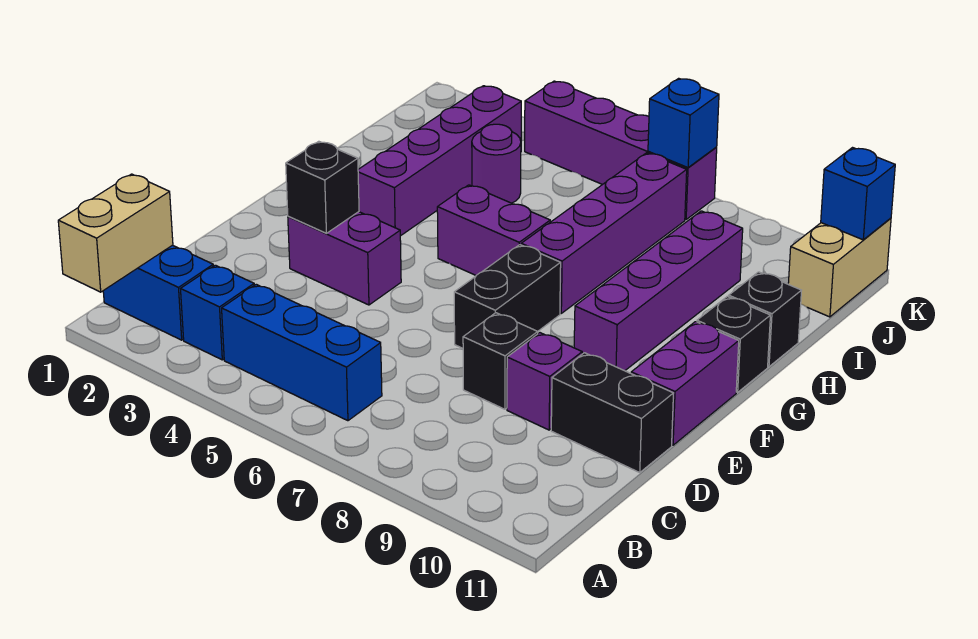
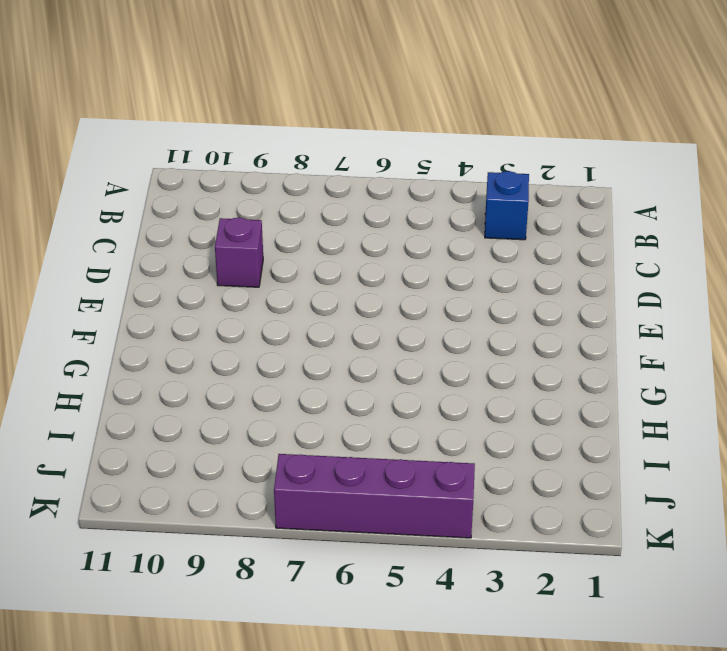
none -> blue brick B1:B2 level 1
none -> blue brick B4:B6 level 1
none -> black brick D8 level 1

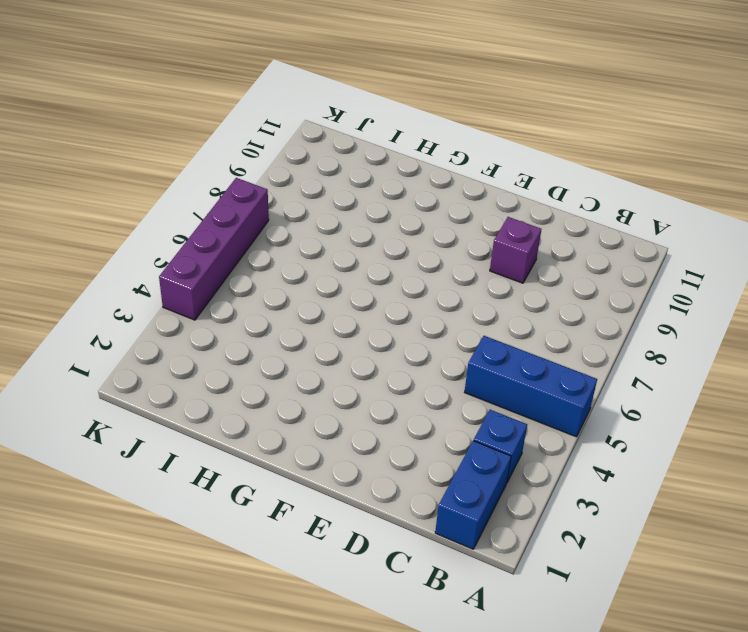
blue brick A5:C5 level 1 -> blue brick B4:B6 level 1
none -> black brick D8 level 1
none -> black brick D10:D11 level 1
none -> purple brick E3:E4 level 1

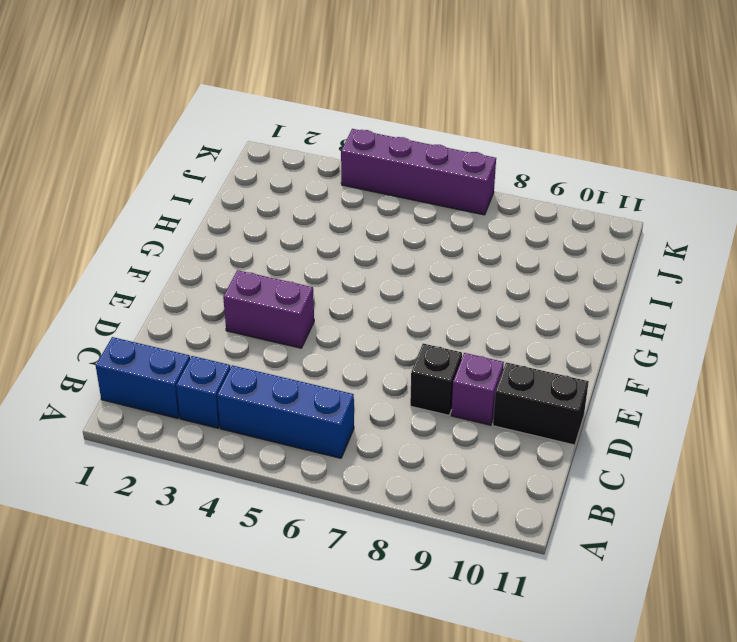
none -> black brick E7:F7 level 1
none -> purple brick E11:F11 level 1
none -> purple brick F9:I9 level 1

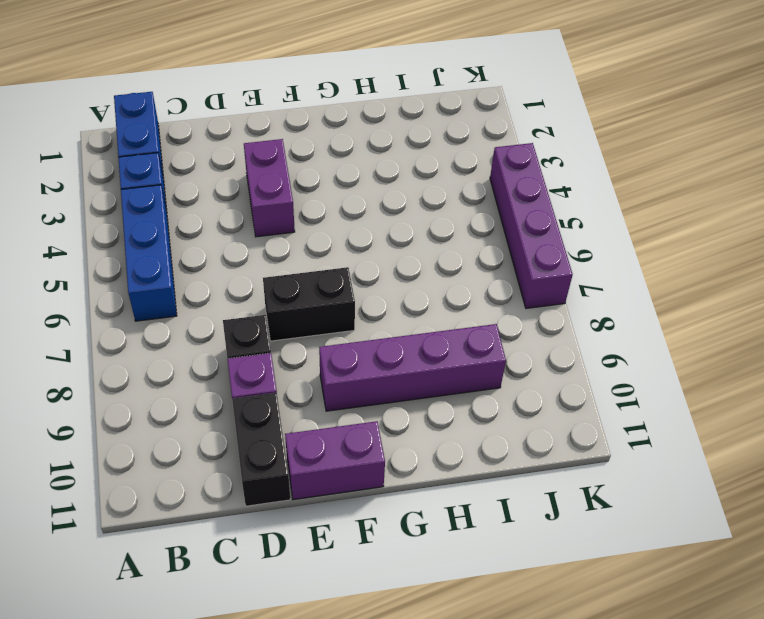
none -> purple brick G3:J3 level 1
none -> purple brick G5:G6 level 1
none -> purple brick G7:J7 level 1

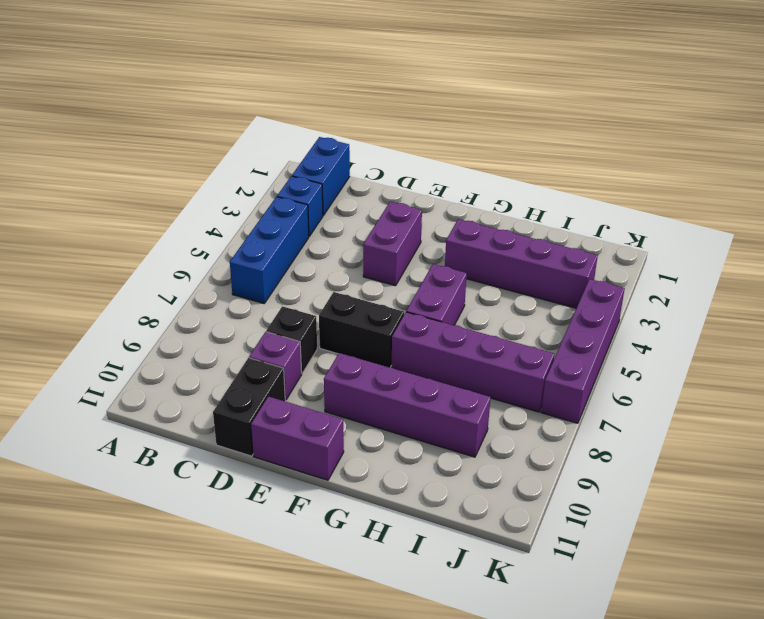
none -> black brick G11 level 1
none -> black brick H11 level 1
none -> purple round brick I4 level 1

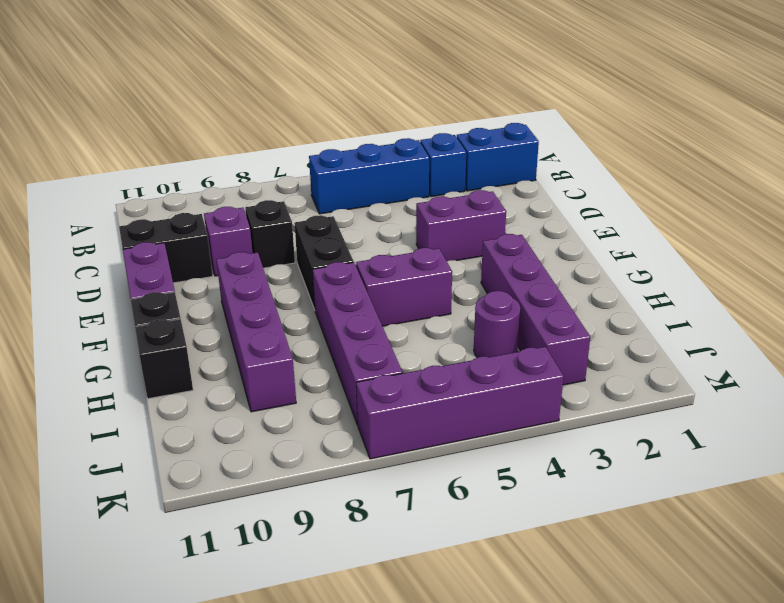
none -> tan brick J11:K11 level 1
none -> tan brick A1:B1 level 2
none -> black brick E3 level 2

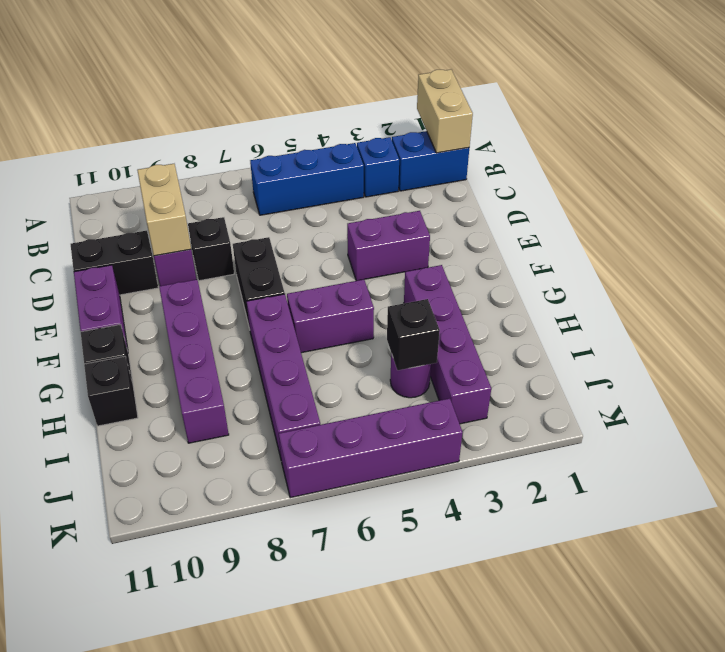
tan brick C9:D9 level 2 -> tan brick J11:K11 level 1
black brick I4 level 2 -> black brick E3 level 2
none -> blue brick K7 level 2
none -> blue brick K11 level 2

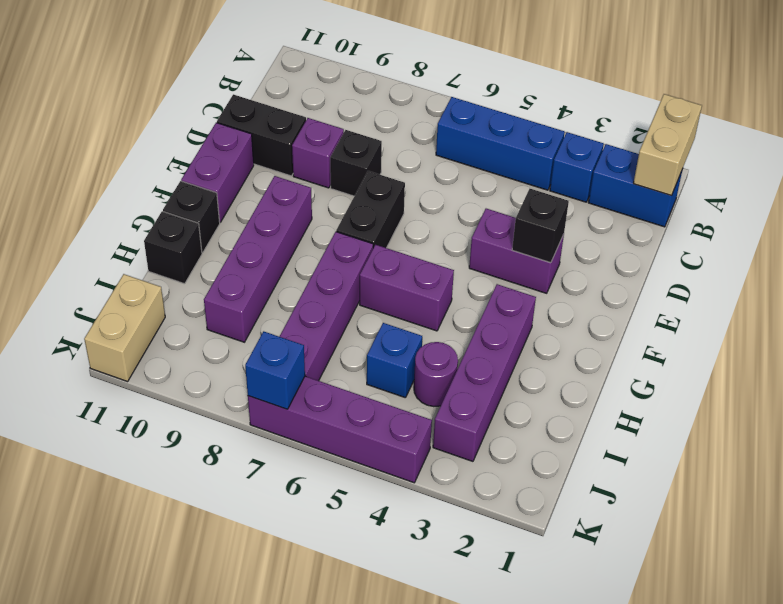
blue brick I5 level 1 -> blue brick K11 level 2

